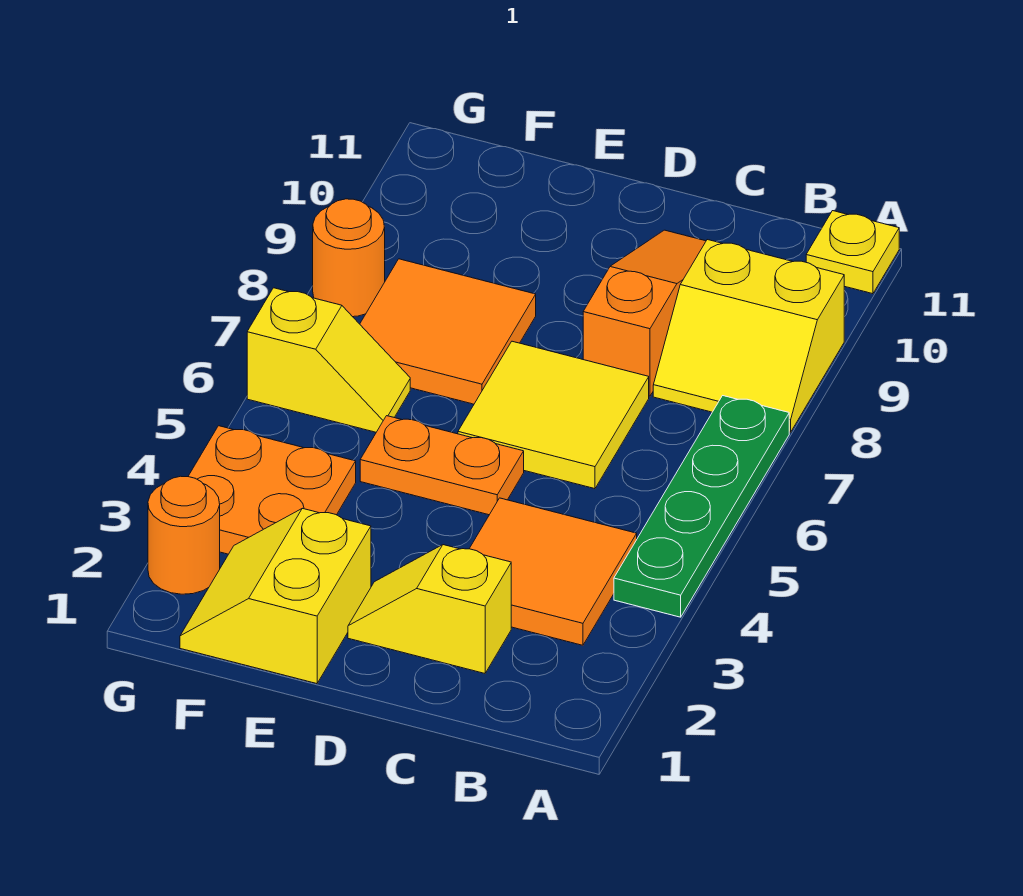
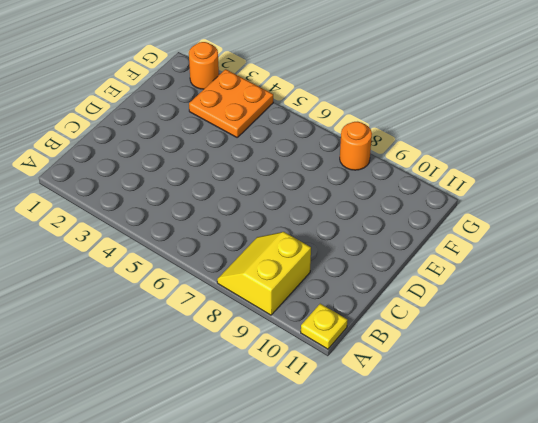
none -> green plate A4:A7 level 1
none -> orange tile B3:C4 level 1
none -> yellow slope C2:D2 level 1 top C

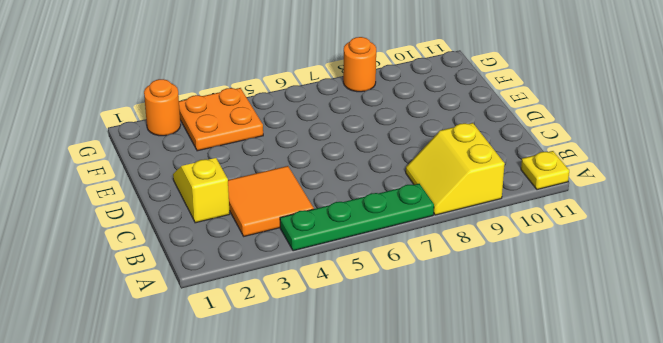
none -> yellow tile C6:D7 level 1
none -> orange slope C8:C10 level 1 top 8
none -> orange plate D5:E5 level 1

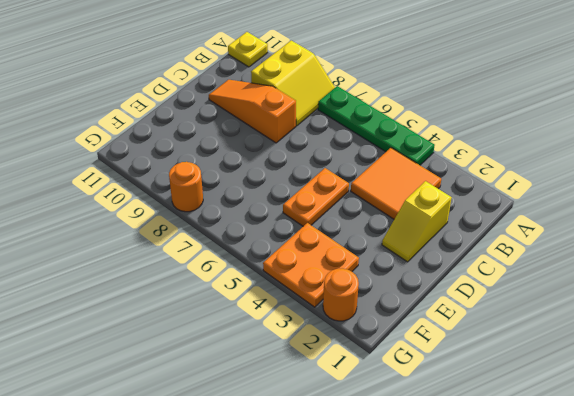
none -> yellow tile C6:D7 level 1
none -> yellow slope E1:F2 level 1 top E
none -> orange tile E7:F8 level 1

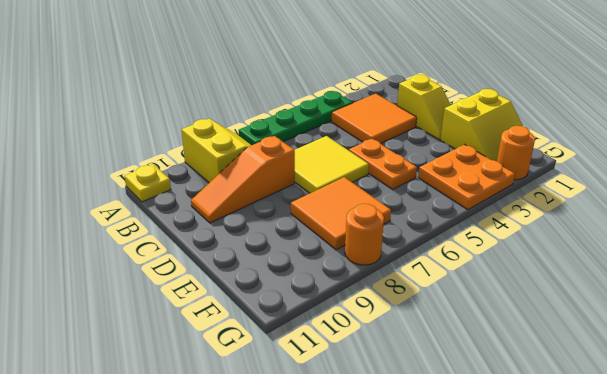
none -> yellow slope F6:G6 level 1 top G

